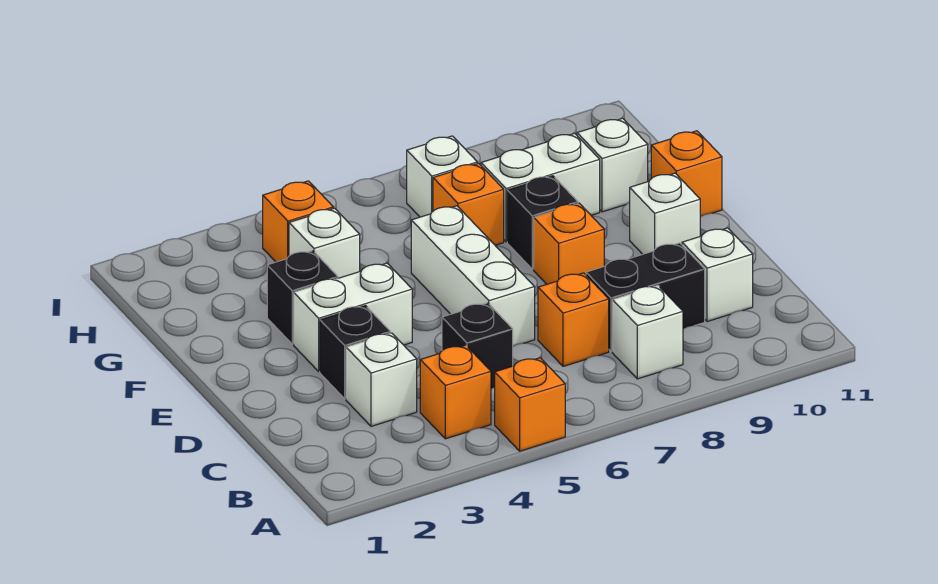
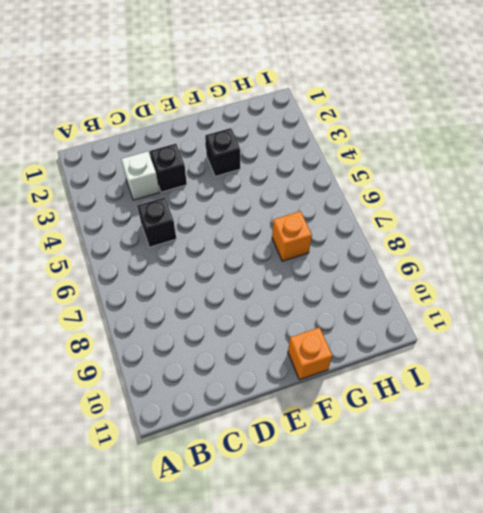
none -> orange brick A5 level 1
none -> orange brick B4 level 1
none -> white brick B8 level 1

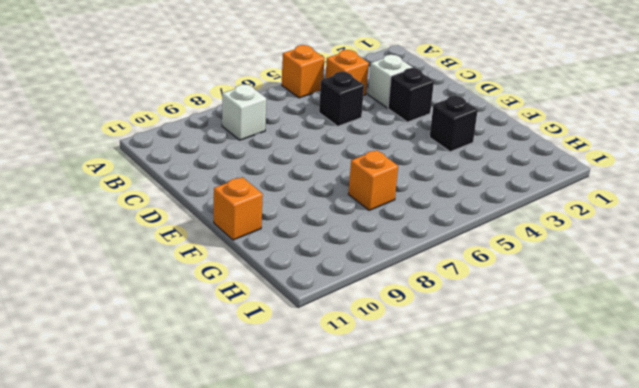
none -> orange brick C7 level 1
none -> black brick C8:C9 level 1
none -> white brick C10 level 1

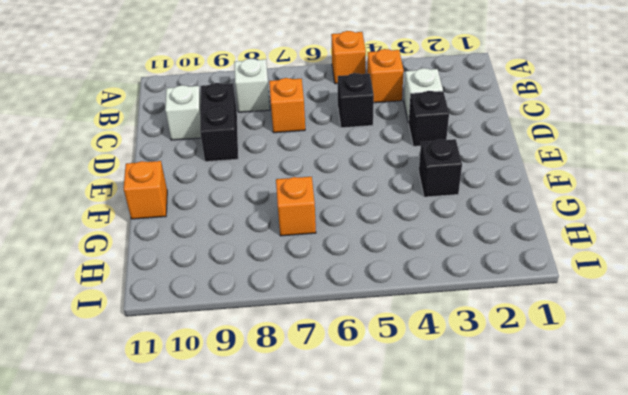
black brick C9:D9 level 1 -> black brick C8:C9 level 1
none -> white brick D6:F6 level 1
none -> white brick E3:E4 level 1
none -> orange brick E8 level 1

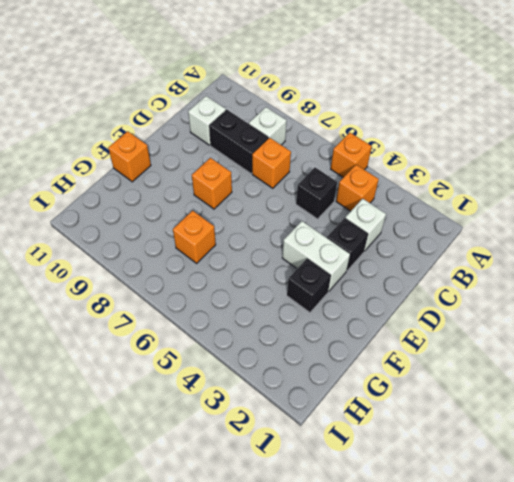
none -> white brick D6:F6 level 1
none -> white brick E10 level 1
none -> black brick F8 level 1

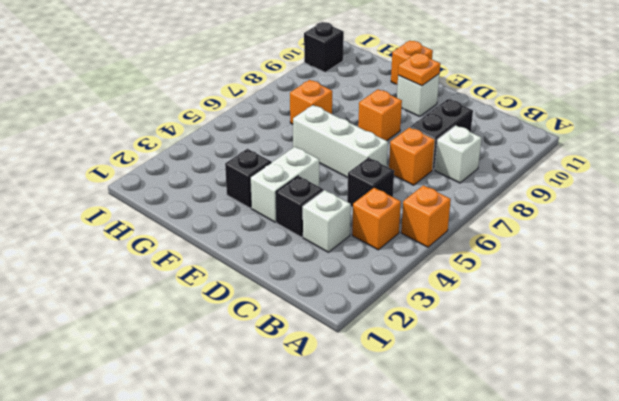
orange plate E10 level 2 -> none
black brick I10 level 1 -> black brick F8 level 1
none -> white brick C10 level 1
none -> white brick G4 level 1
none -> white brick G8:G9 level 1

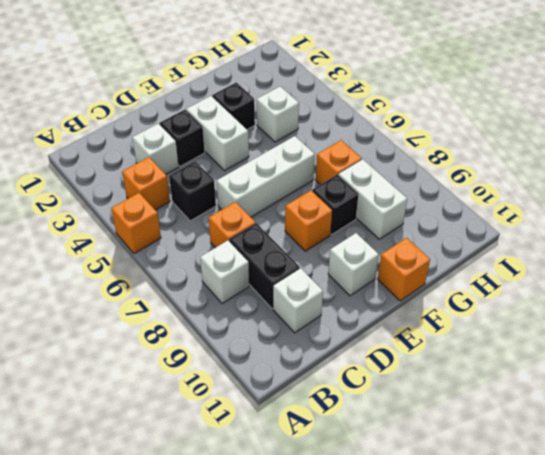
none -> white brick G10 level 1
none -> orange brick H4 level 1
none -> white brick H7 level 1

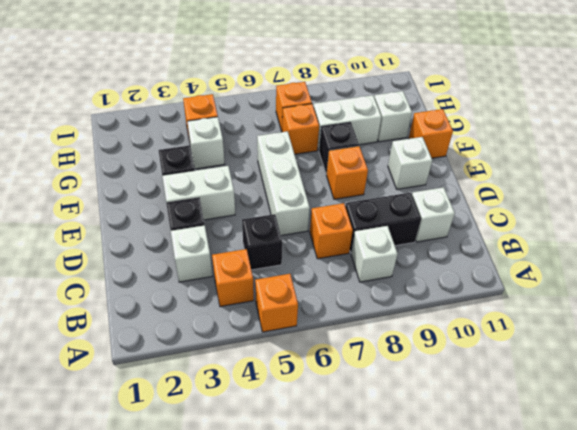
orange brick H7 level 1 -> white brick H7 level 1

